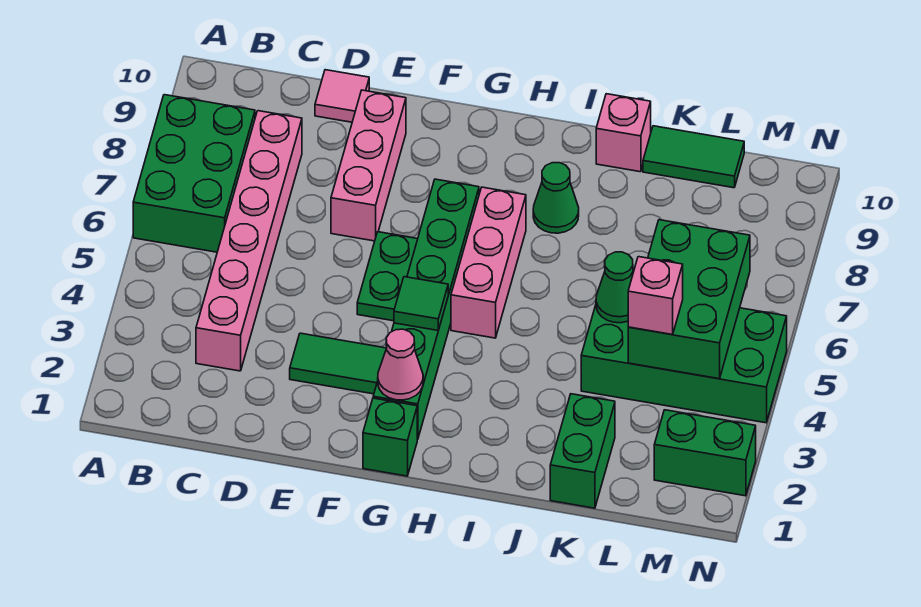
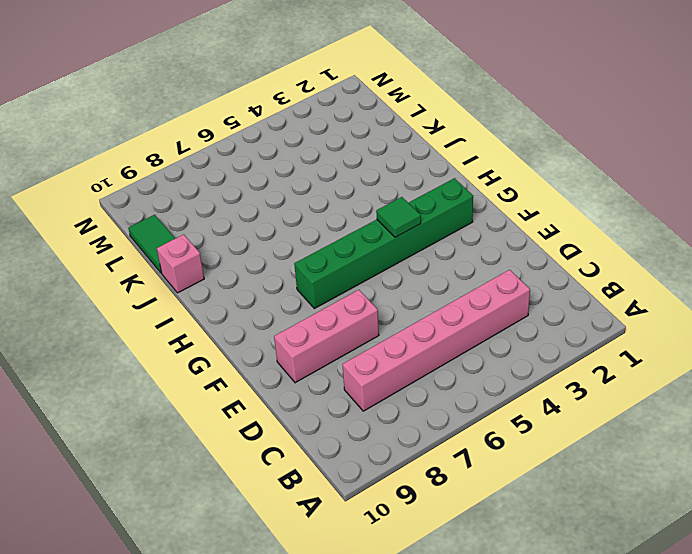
none -> green brick A6:B8 level 1
none -> pink tile D10 level 1
none -> green tile E3:F3 level 1

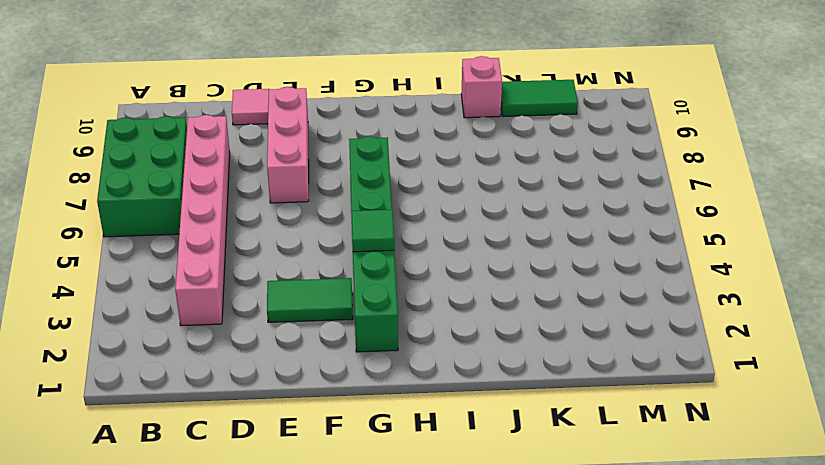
none -> green plate F5:F6 level 1
none -> green brick G1 level 1
none -> pink brick H5:H7 level 1

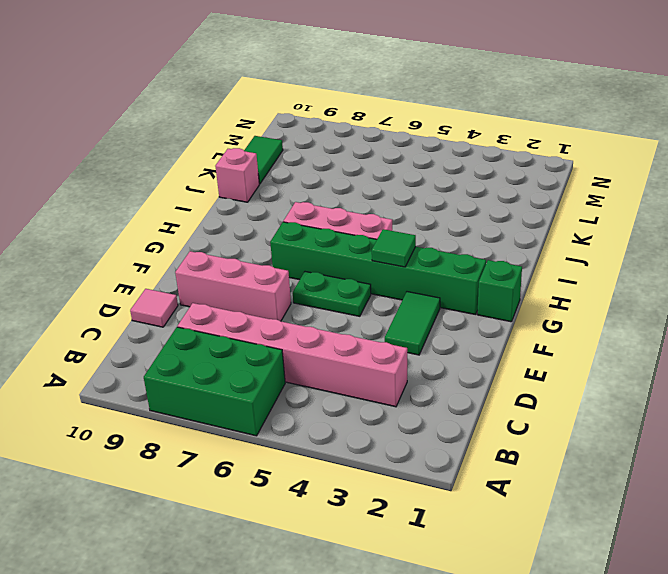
none -> green cone I8 level 1
none -> green brick K1:K2 level 1
none -> green brick K4:N5 level 1

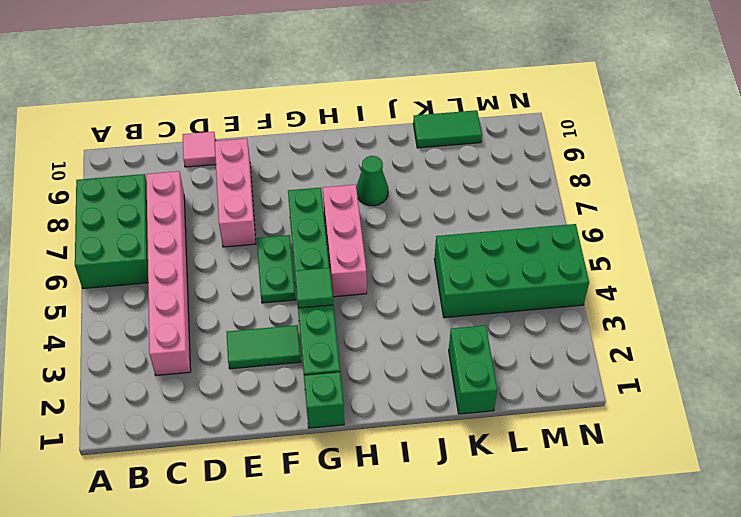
none -> pink brick J10 level 1
none -> green brick M2:N2 level 1
none -> pink cone G2 level 2

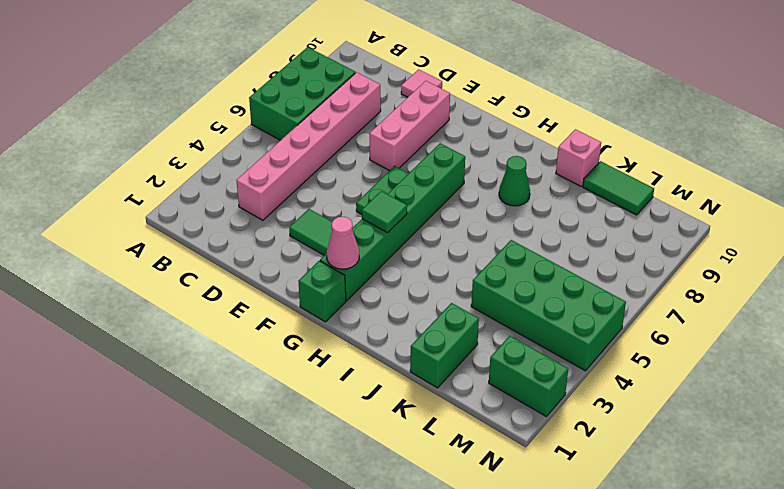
none -> pink brick H5:H7 level 1
none -> green cone K5 level 2
none -> green brick L4:M6 level 2

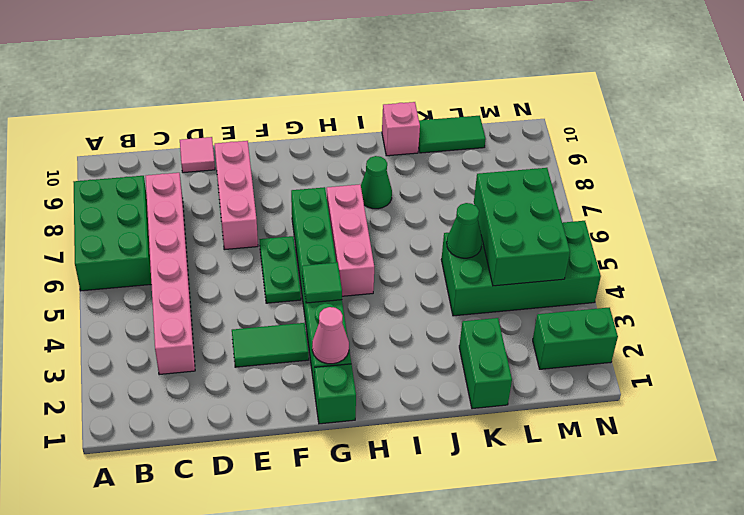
none -> pink brick L4 level 3

